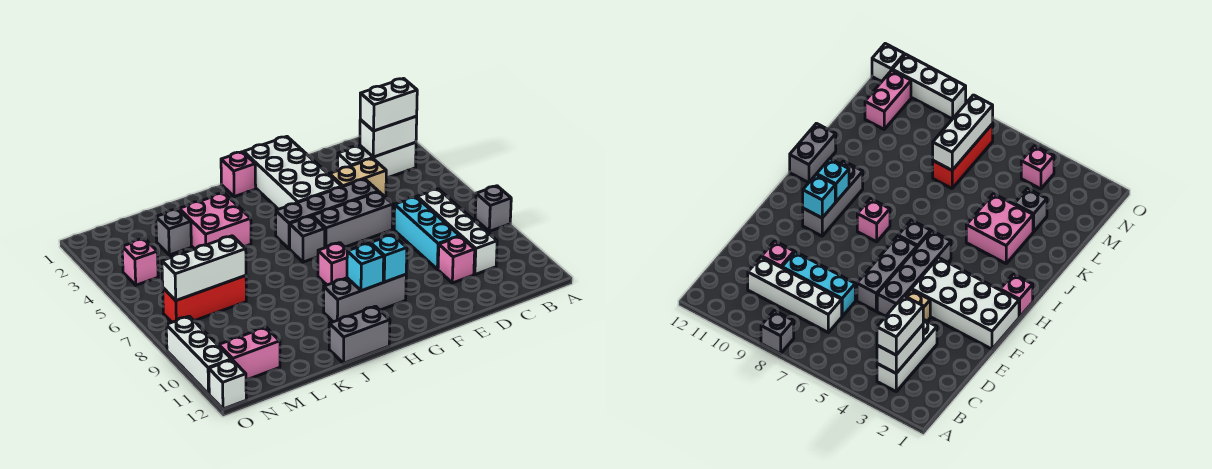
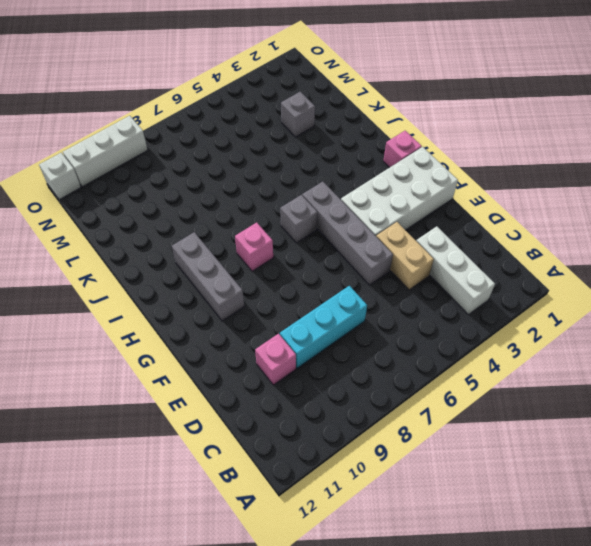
none -> grey brick A8 level 1
none -> white brick C7:C10 level 1
none -> grey brick E6:G6 level 1

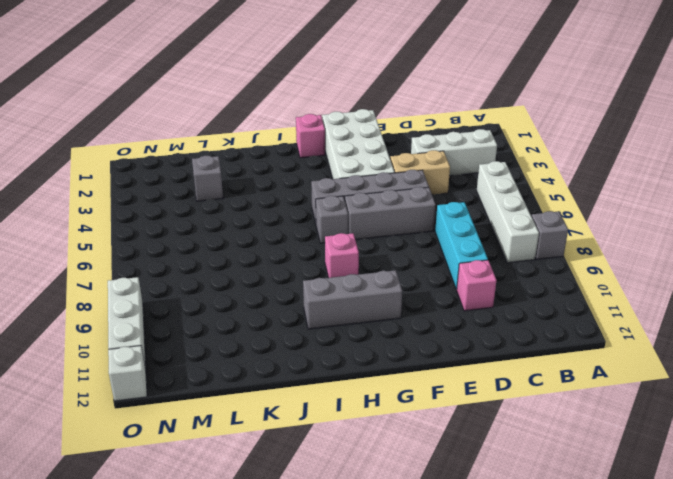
white brick B5:B8 level 1 -> white brick C7:C10 level 1
none -> grey brick I12:J12 level 1
none -> pink brick J3:K4 level 1
none -> red brick L7:N7 level 1

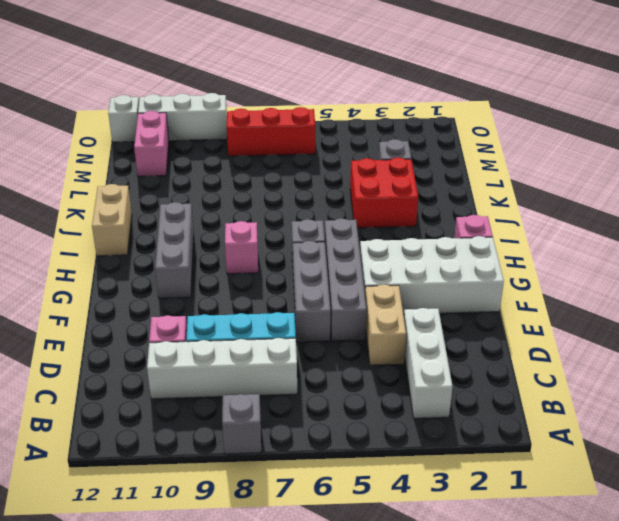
tan brick I12:J12 level 1 -> grey brick I12:J12 level 1
red brick J3:K4 level 1 -> pink brick J3:K4 level 1
red brick N6:N8 level 1 -> red brick L7:N7 level 1
none -> pink brick N4 level 1
none -> white brick B3:C3 level 2
none -> cyan brick G10 level 2

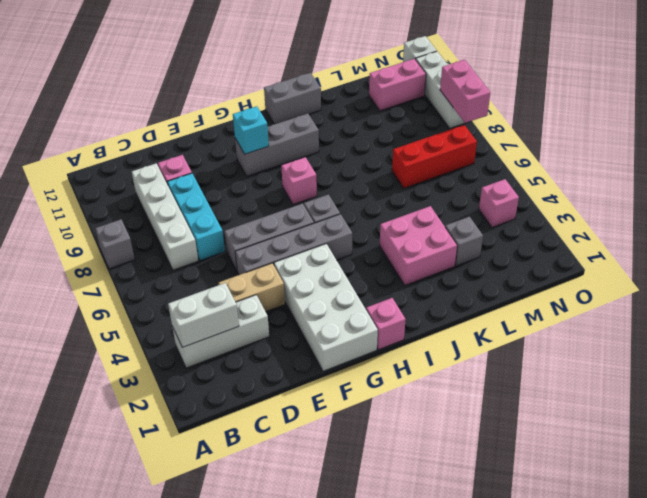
pink brick O8:O9 level 2 -> none
none -> cyan brick H10 level 2
none -> white brick L7:N7 level 2
none -> white brick B3:C3 level 3

